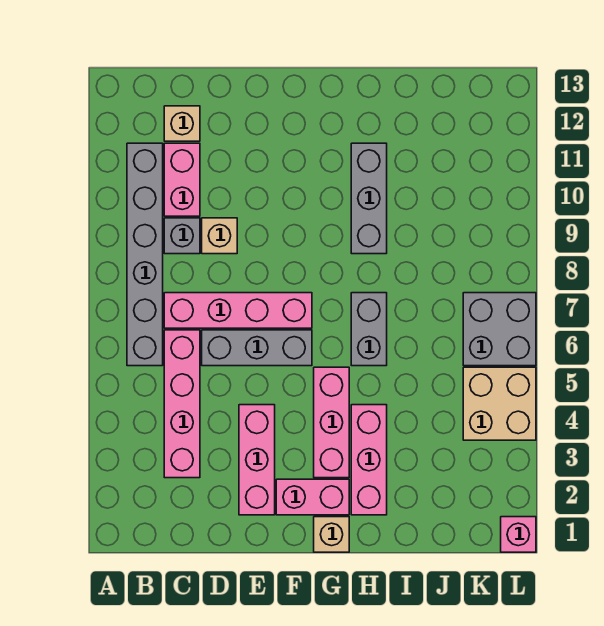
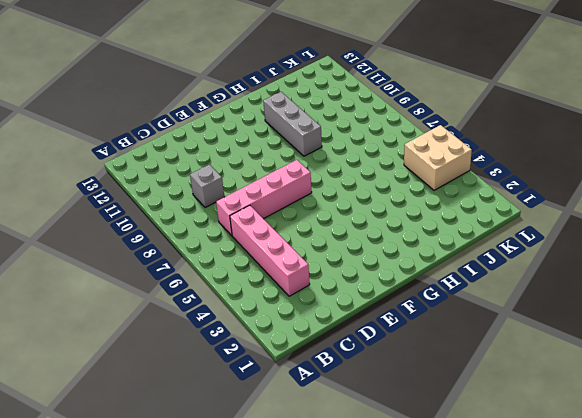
none -> grey brick B6:B11 level 1
none -> pink brick C10:C11 level 1
none -> tan brick C12 level 1

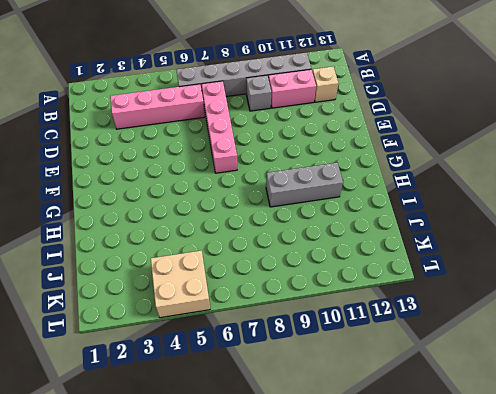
none -> grey brick D6:F6 level 1
none -> tan brick D9 level 1
none -> pink brick E2:E4 level 1

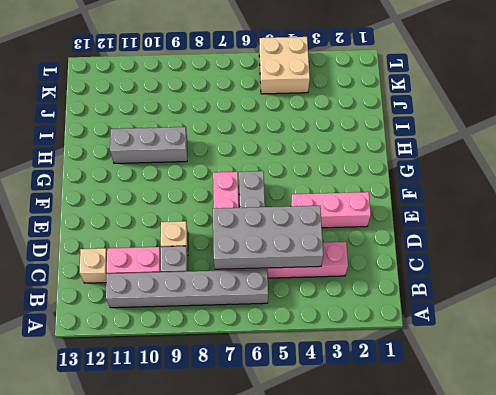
grey brick C4:D7 level 2 -> none
none -> pink brick F2:G2 level 1
none -> tan brick G1 level 1
none -> pink brick G3:G5 level 1

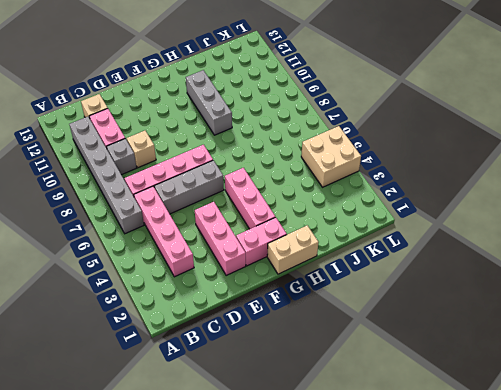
tan brick G1:H1 level 1 -> tan brick G1 level 1
none -> pink brick H2:H4 level 1
none -> grey brick H6:H7 level 1
none -> grey brick K6:L7 level 1

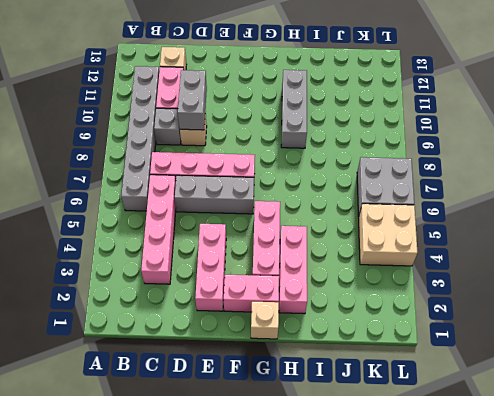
grey brick D9:D10 level 2 -> grey brick H6:H7 level 1
none -> pink brick L1 level 1

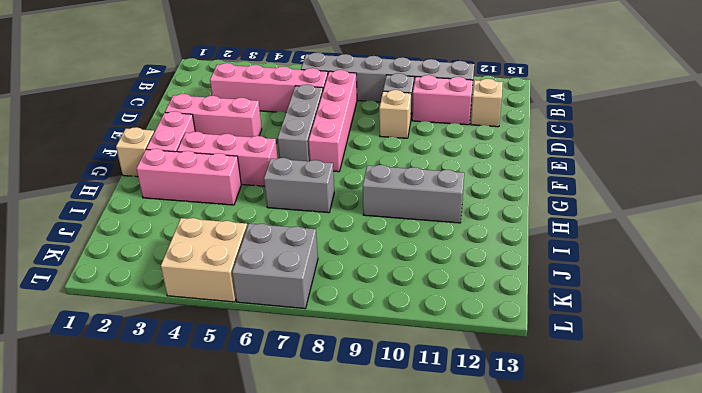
none -> pink brick L1 level 1

